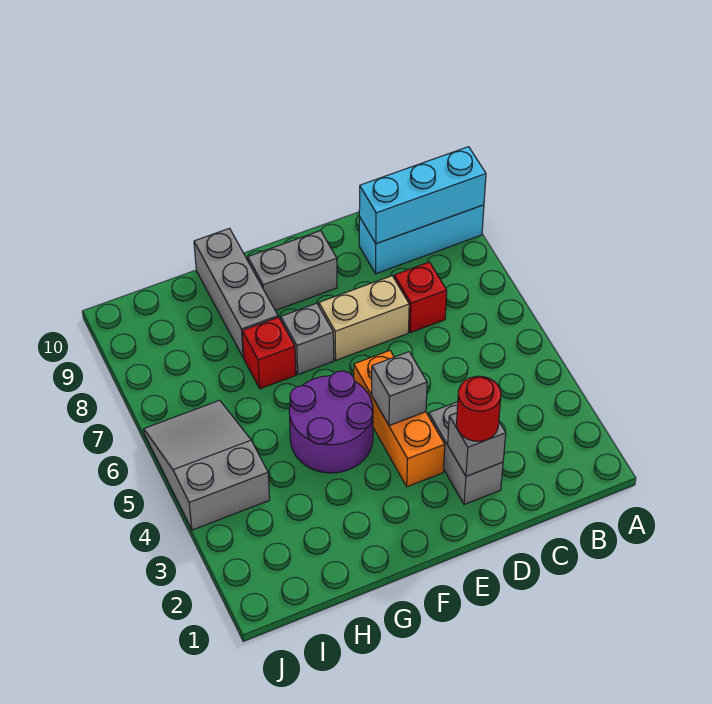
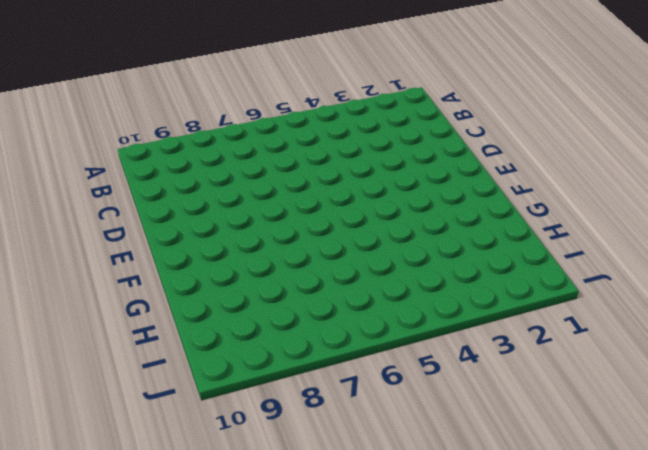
none -> cyan brick A9:C9 level 1
none -> red brick C7 level 1
none -> grey brick D2:D3 level 1

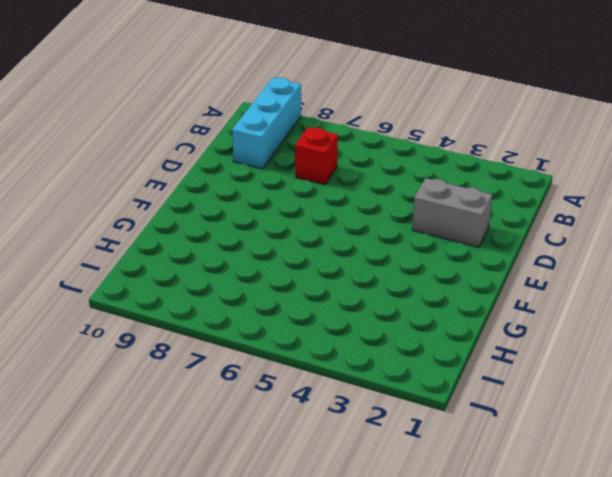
none -> tan brick D7:E7 level 1
none -> orange brick E3:E5 level 1
none -> grey brick E9:F9 level 1

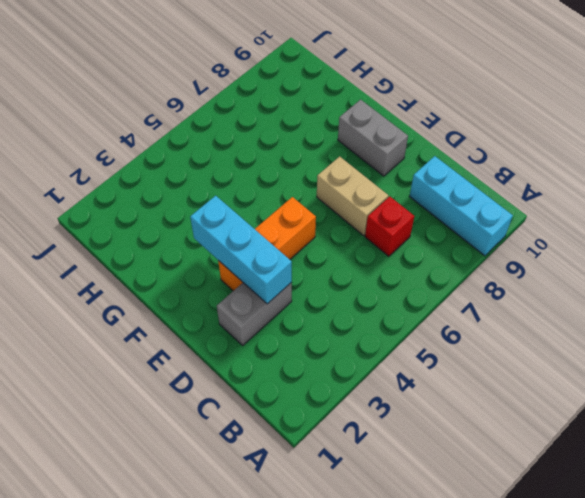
cyan brick D3:F3 level 2 -> cyan brick A9:C9 level 2
none -> purple round brick F4:G5 level 1
none -> grey brick F7 level 1
none -> red brick G7 level 1

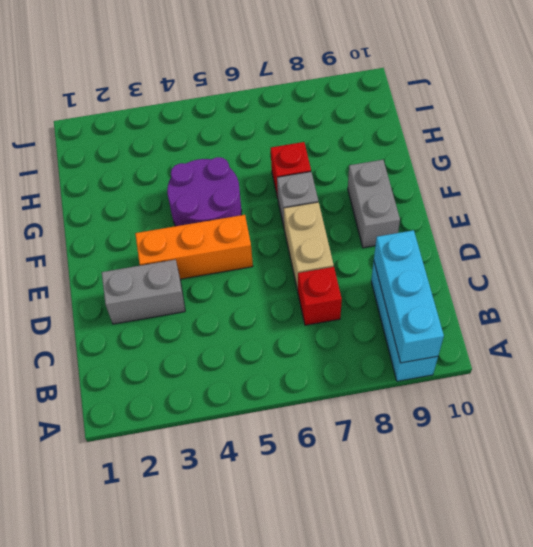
none -> grey brick G8:G10 level 1
none -> grey slope I4:J6 level 1 top 4
none -> grey brick D2 level 2

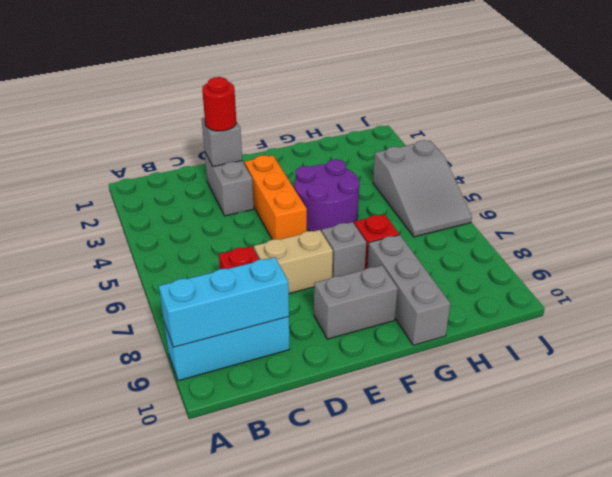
none -> grey brick E4 level 2

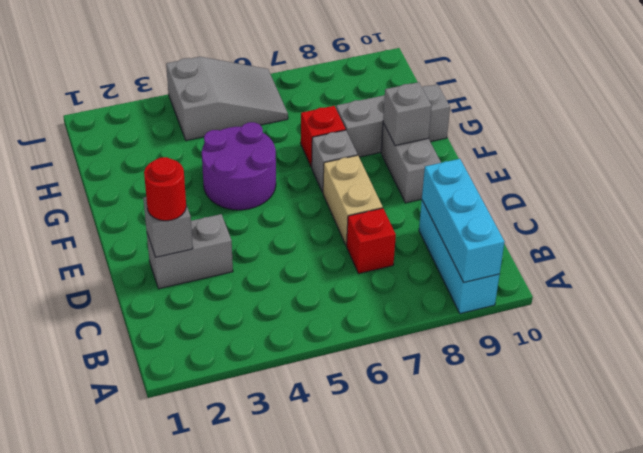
grey brick F9 level 2 -> grey brick E4 level 2
none -> orange brick E3:E5 level 1

